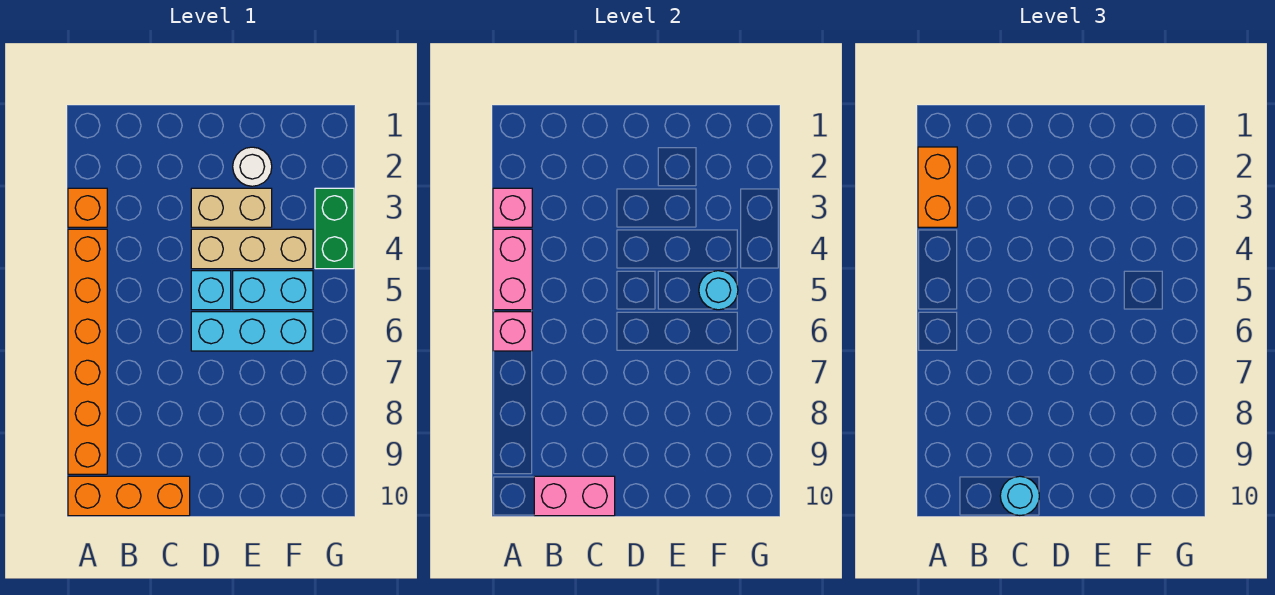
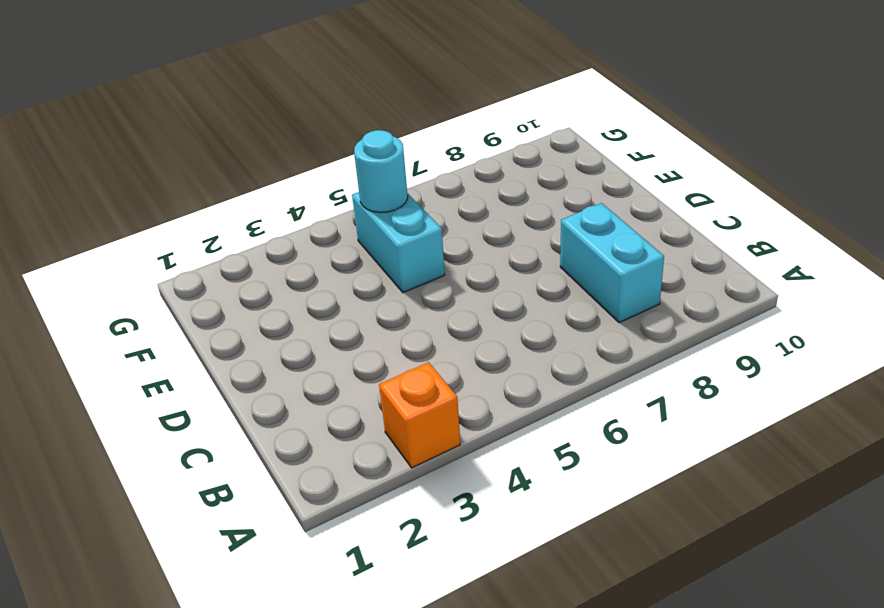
cyan brick B8:C8 level 1 -> none
none -> orange brick A4:A9 level 1
none -> orange brick A10:C10 level 1
none -> tan brick D3:E3 level 1

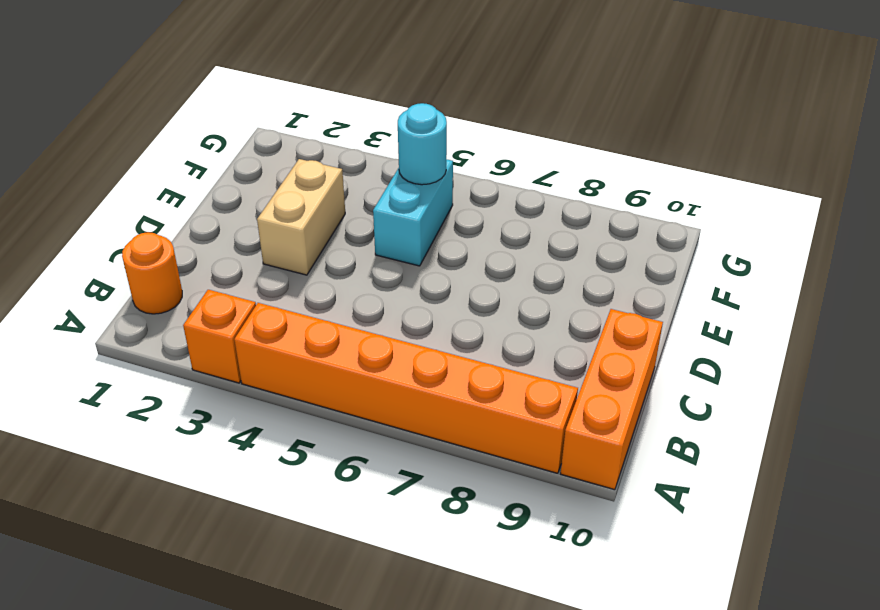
orange round brick B1 level 1 -> none
none -> tan brick D4:F4 level 1
none -> cyan brick D5 level 1
none -> cyan brick D6:F6 level 1

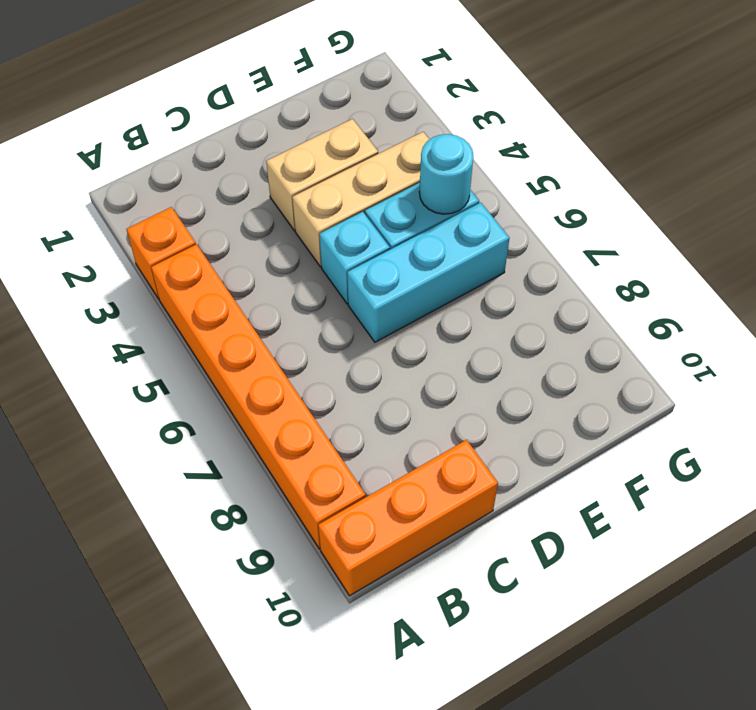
none -> white round brick E2 level 1
none -> green brick G3:G4 level 1
none -> pink brick A3 level 2

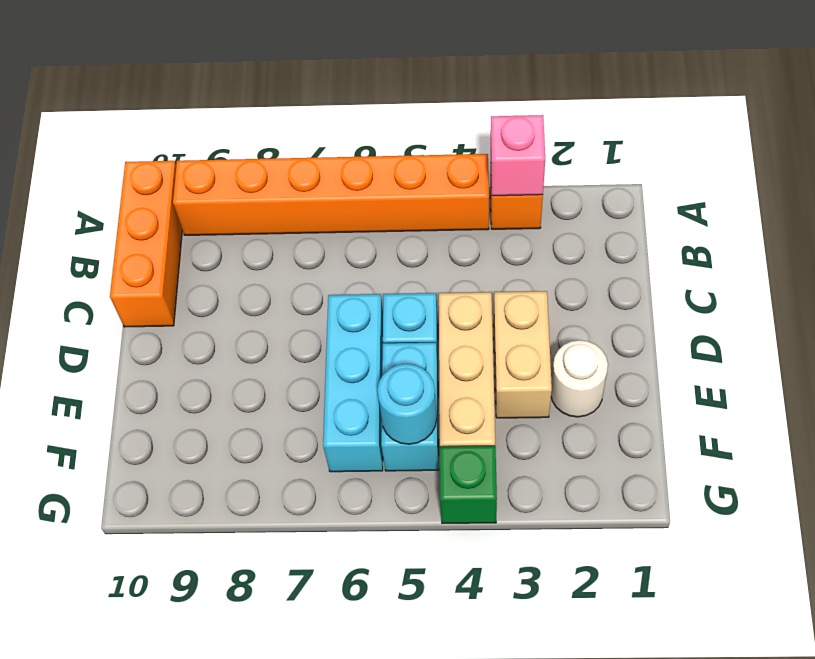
green brick G4 level 1 -> green brick G3:G4 level 1
none -> pink brick A4:A5 level 2
none -> pink brick A6 level 2
none -> pink brick B10:C10 level 2

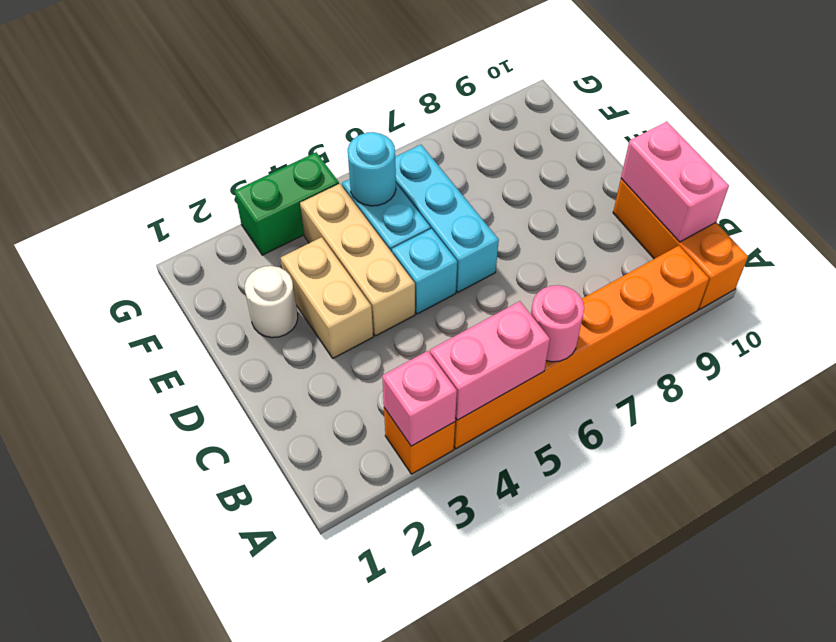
pink round brick A6 level 2 -> pink brick A6 level 2
none -> orange brick A2:A3 level 3
none -> cyan round brick C10 level 3

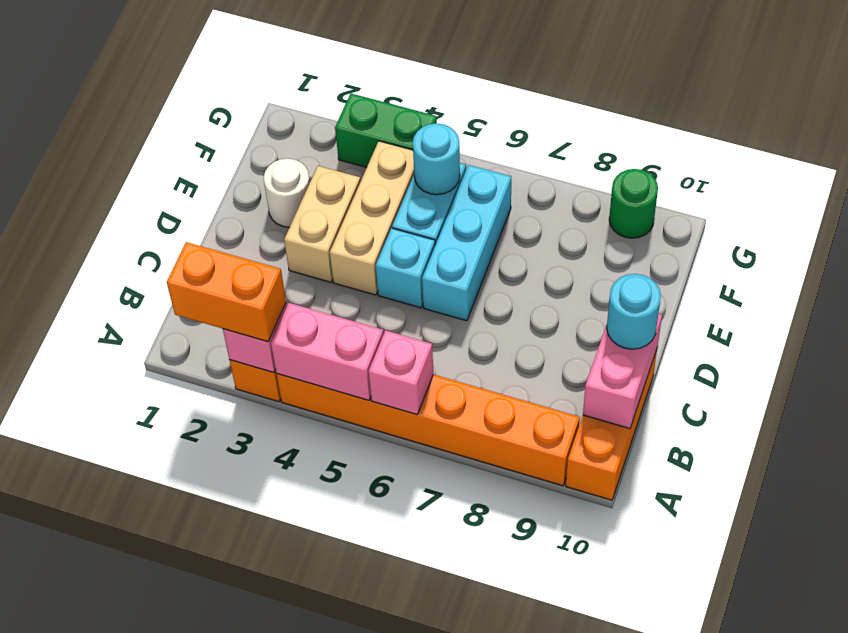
green round brick G9 level 1 -> none

